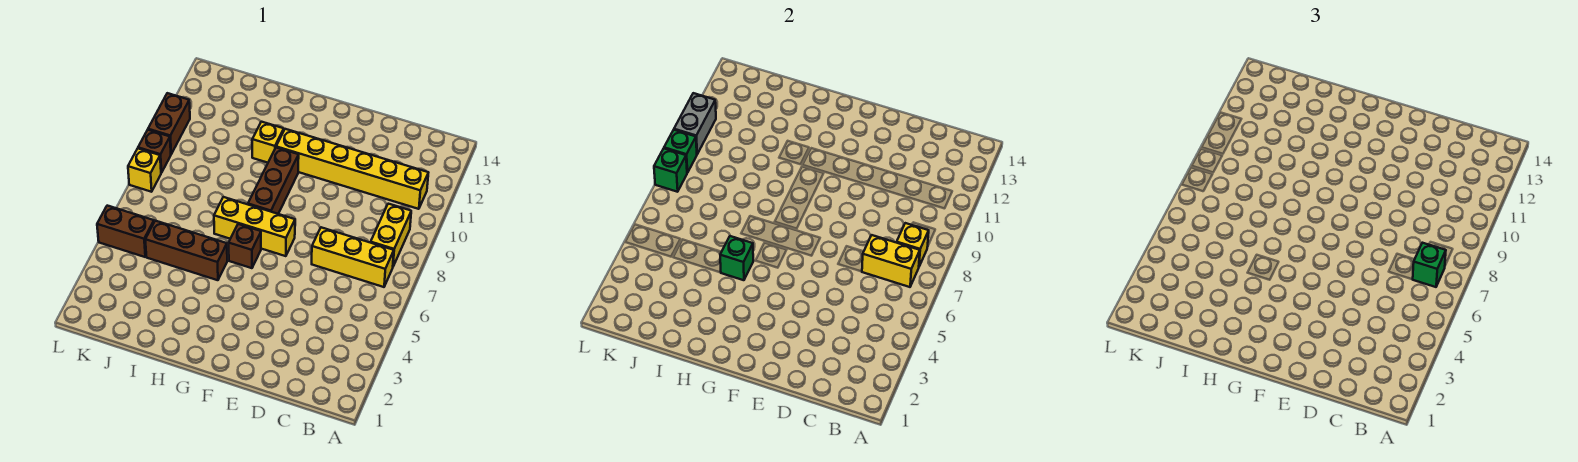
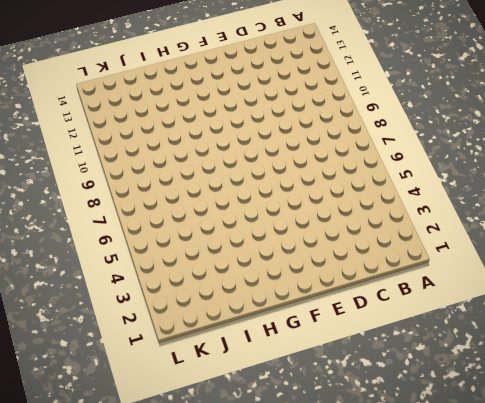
none -> yellow brick B7:D7 level 1
none -> yellow brick B8:B9 level 1
none -> yellow brick B11:G11 level 1

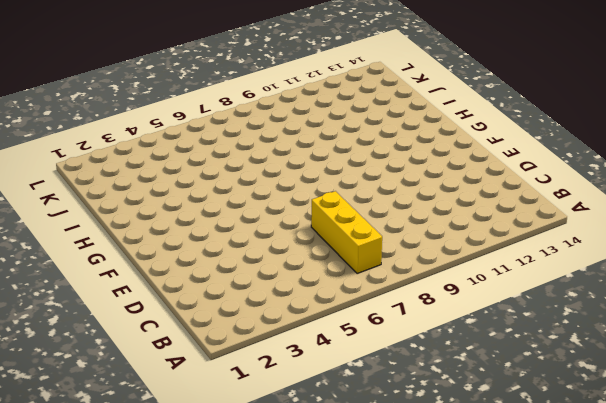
none -> yellow brick B8:B9 level 1
none -> yellow brick B11:G11 level 1
none -> yellow brick F7:H7 level 1

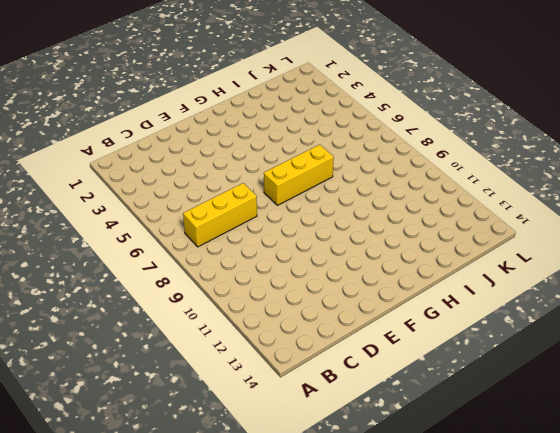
none -> yellow brick B8:B9 level 1
none -> yellow brick B11:G11 level 1
none -> brown brick G6 level 1

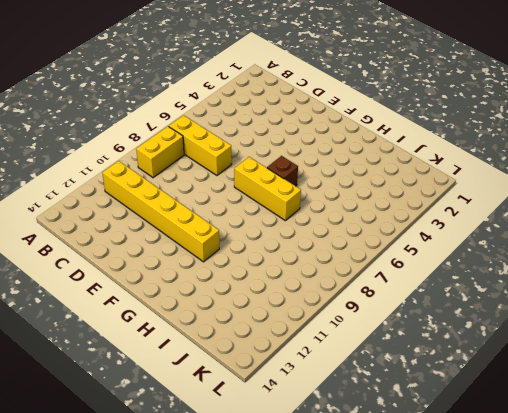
none -> brown brick G8:G10 level 1
none -> brown brick H5:J5 level 1
none -> yellow brick H11 level 1

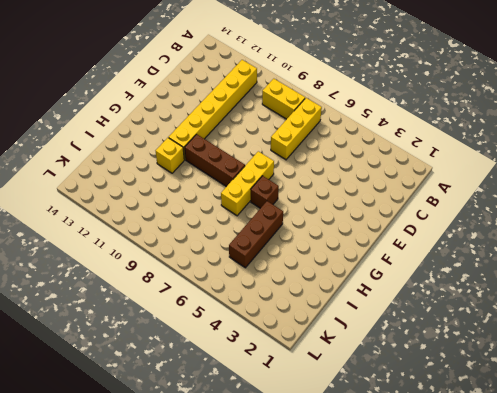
none -> brown brick K5:L5 level 1
none -> yellow brick L8 level 1
none -> brown brick L9 level 1

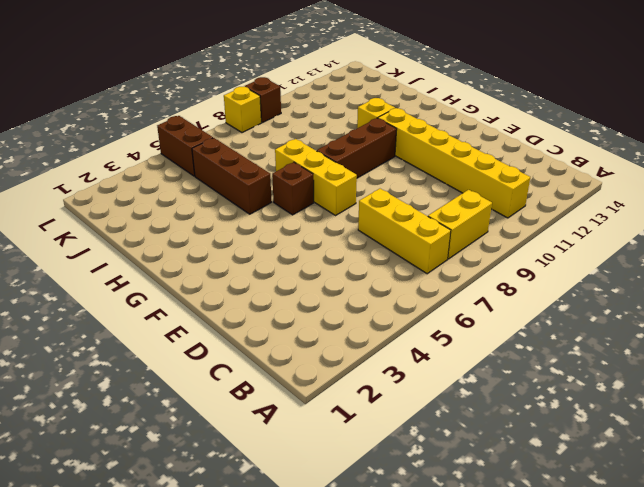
none -> brown brick L10:L11 level 1
none -> yellow brick B7:C7 level 2
none -> yellow brick B8 level 2

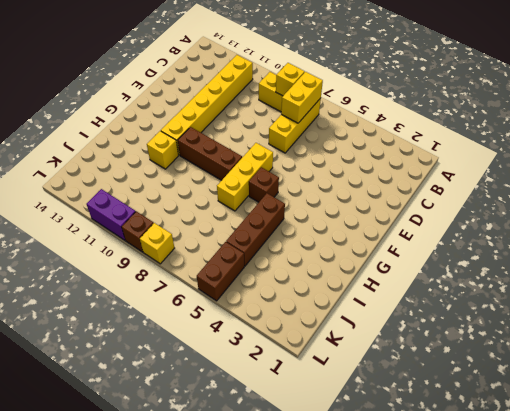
purple brick L10:L11 level 1 -> brown brick L10:L11 level 1
none -> green brick H5 level 2
none -> green brick L8 level 2
none -> green brick L9 level 2

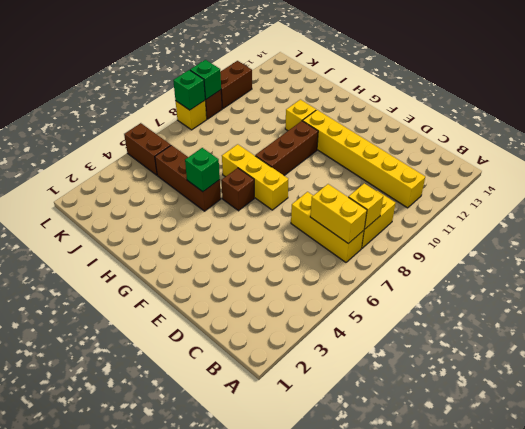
none -> grey brick L10:L11 level 2
none -> green brick B7 level 3

